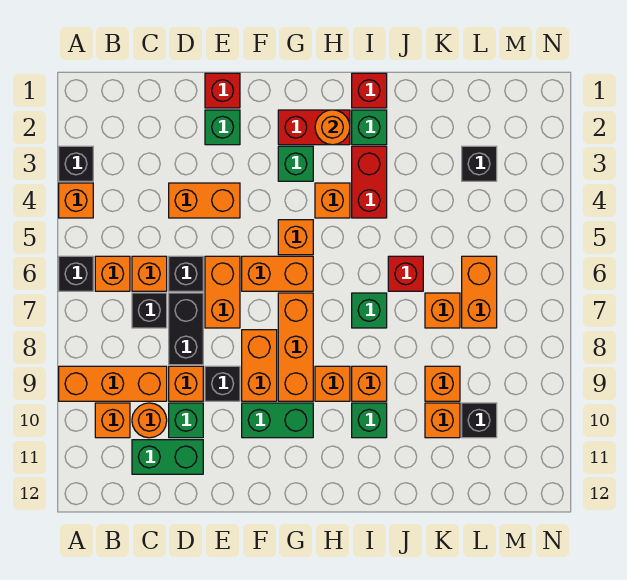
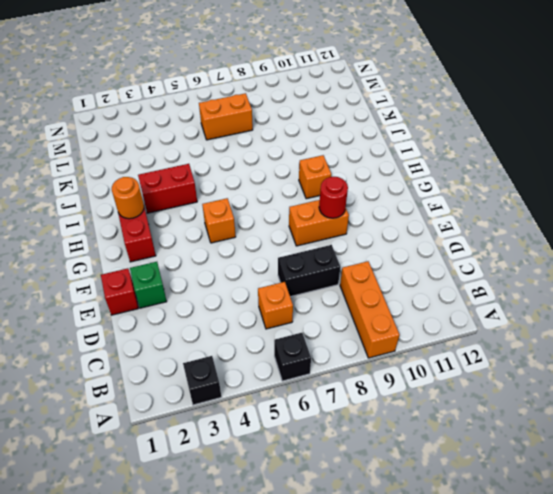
red round brick F9 level 2 -> none
none -> orange brick A4 level 1
none -> orange brick B6 level 1
none -> orange brick B10 level 1
none -> black brick C7 level 1

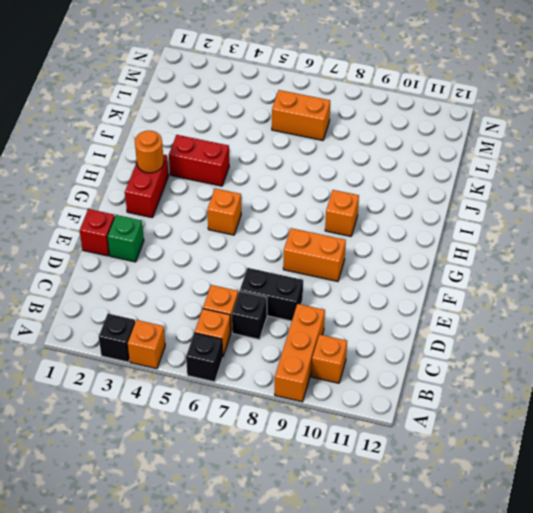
none -> orange round brick C10 level 1
none -> green brick C11:D11 level 1
none -> orange brick D4:E4 level 1
none -> black brick D6 level 1

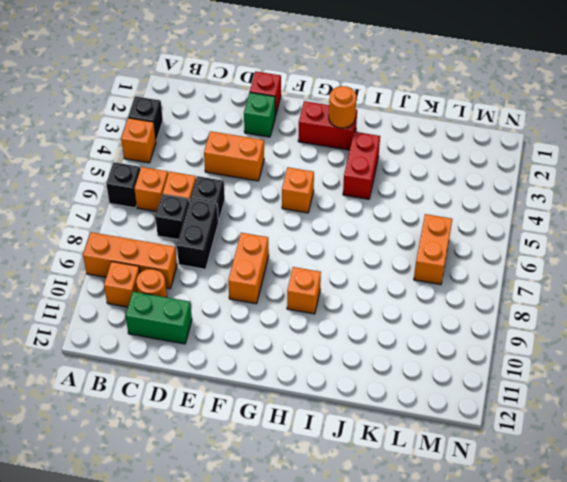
none -> orange brick D9 level 1
none -> green brick D10 level 1
none -> orange brick E6:E7 level 1
none -> black brick E9 level 1

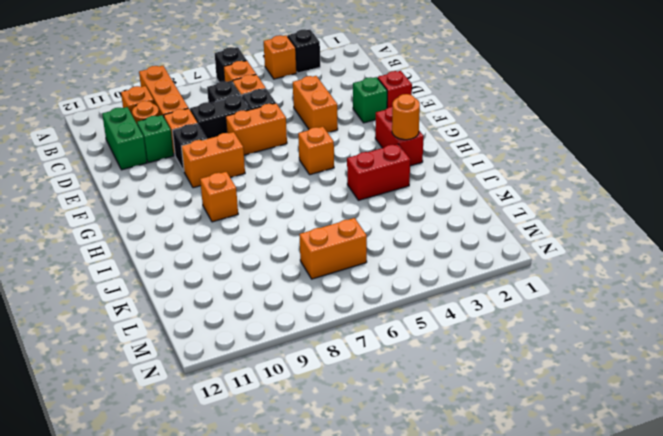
none -> orange brick F6:G6 level 1
none -> green brick F10:G10 level 1
none -> green brick G3 level 1
none -> orange brick G7:G9 level 1

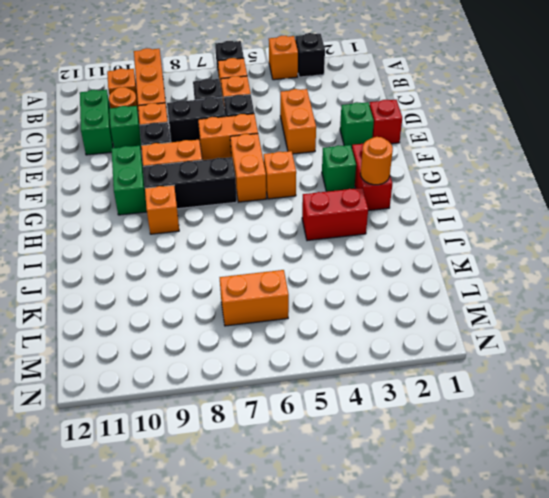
black brick G7:G9 level 1 -> orange brick G7:G9 level 1
none -> orange brick H4 level 1
none -> red brick I1 level 1
none -> green brick I2 level 1
none -> green brick I7 level 1

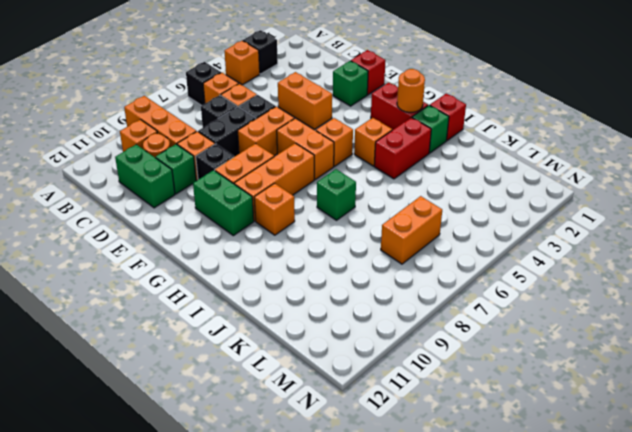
none -> green brick G3 level 1
none -> orange brick I9 level 1
none -> green brick I10 level 1
none -> red brick J6 level 1

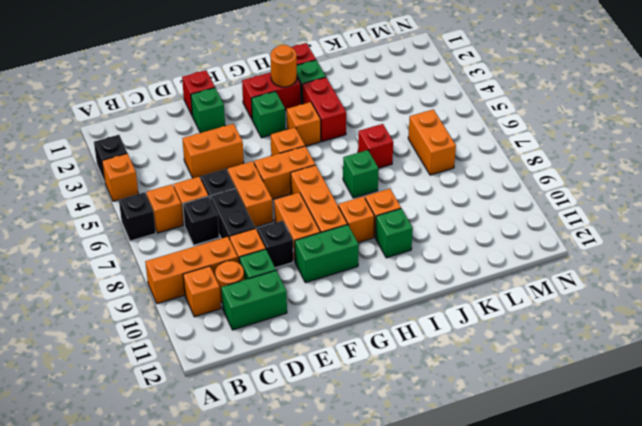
none -> orange brick K7 level 1
none -> orange brick K9 level 1
none -> orange brick K10 level 1
none -> black brick L3 level 1

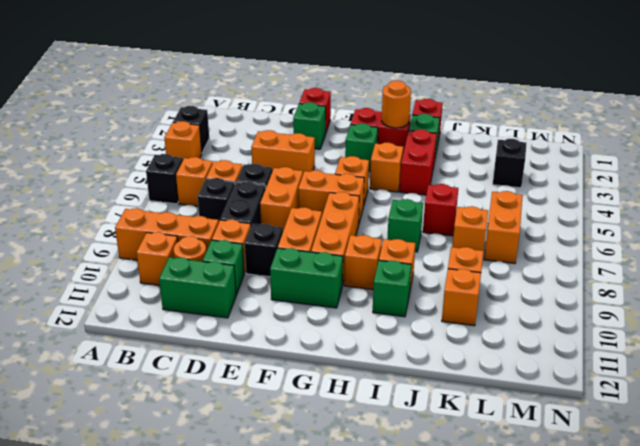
none -> black brick L10 level 1

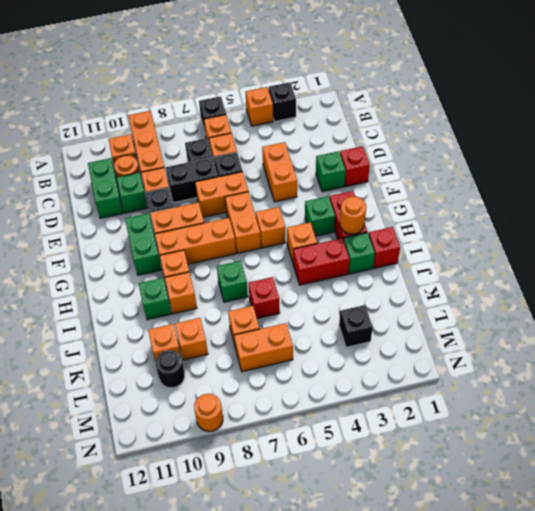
black round brick L10 level 1 -> black brick L10 level 1
orange round brick N9 level 1 -> none

